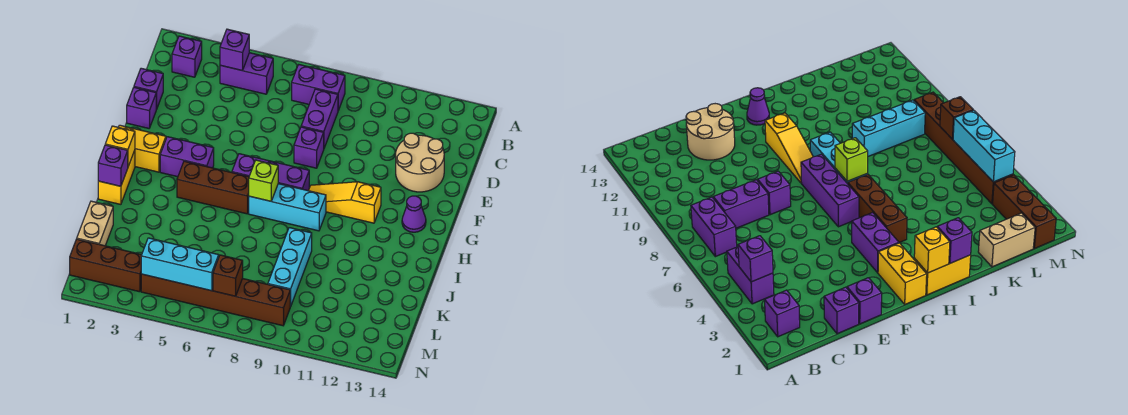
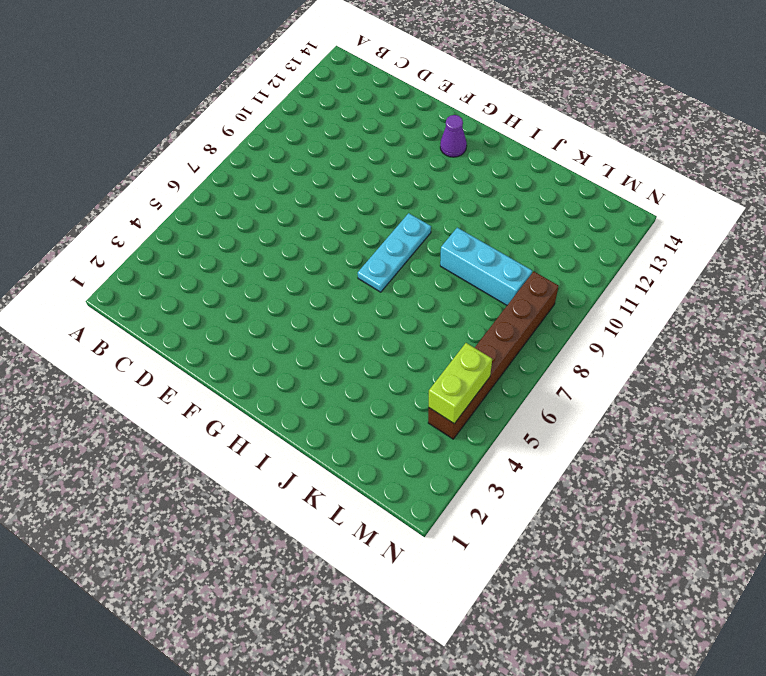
cyan plate H7:H9 level 1 -> cyan brick H7:H9 level 1
lime brick M4:M5 level 2 -> cyan brick M4:M6 level 2
none -> purple brick B2 level 1
none -> purple brick B4:B5 level 1
none -> purple brick B7:B8 level 1

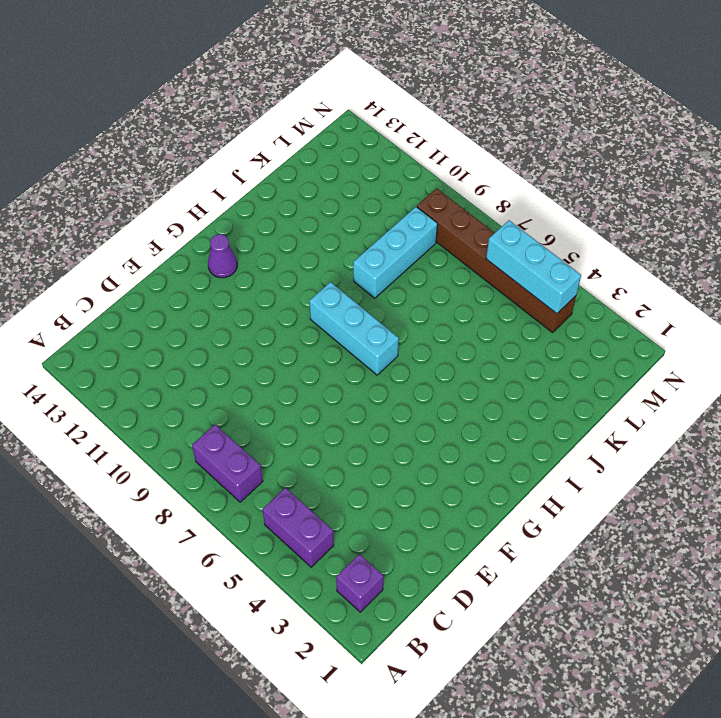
none -> purple brick C8:D8 level 1
none -> purple brick D1 level 1
none -> tan round brick D12:E13 level 1

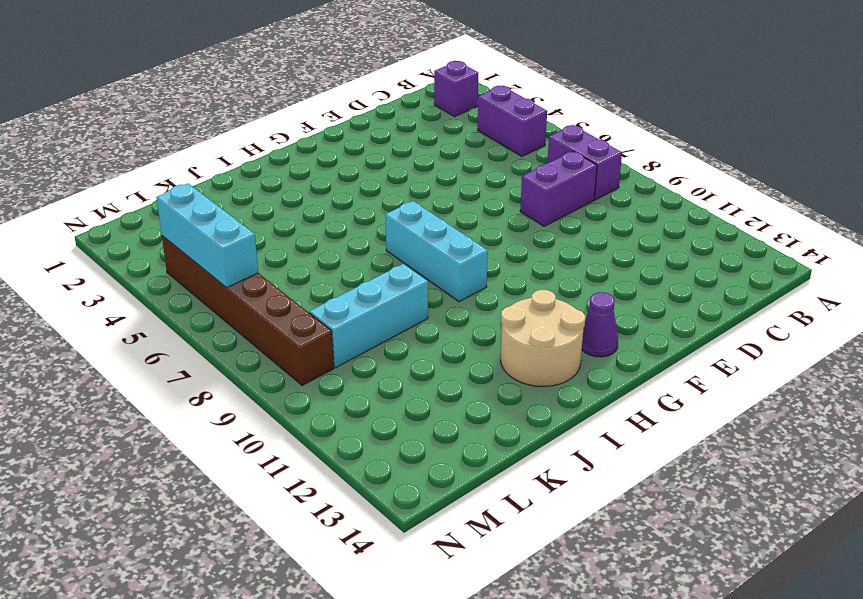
tan round brick H12:I13 level 1 -> tan round brick D12:E13 level 1
none -> purple brick D1 level 1
none -> purple brick E1 level 1
none -> purple brick E8 level 1

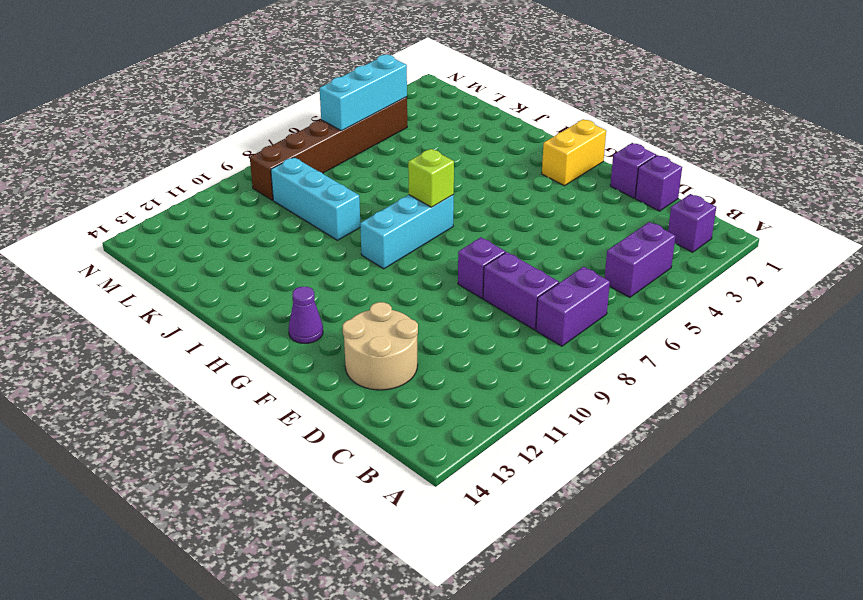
none -> purple brick G3:G4 level 1
none -> purple brick G6:G8 level 1
none -> yellow slope G9:G11 level 1 top 11

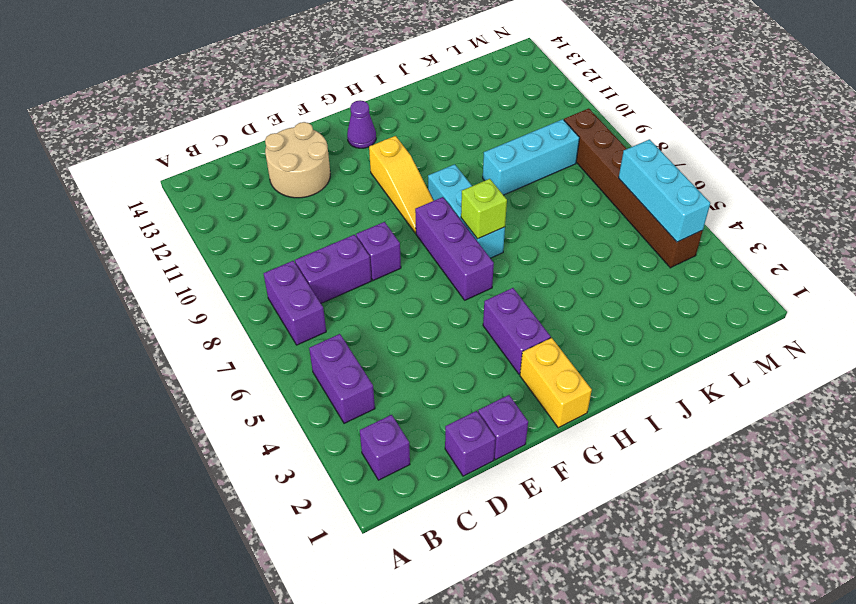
none -> yellow brick H1:I1 level 1
none -> brown brick H4:H6 level 1
none -> tan brick K1:L1 level 1

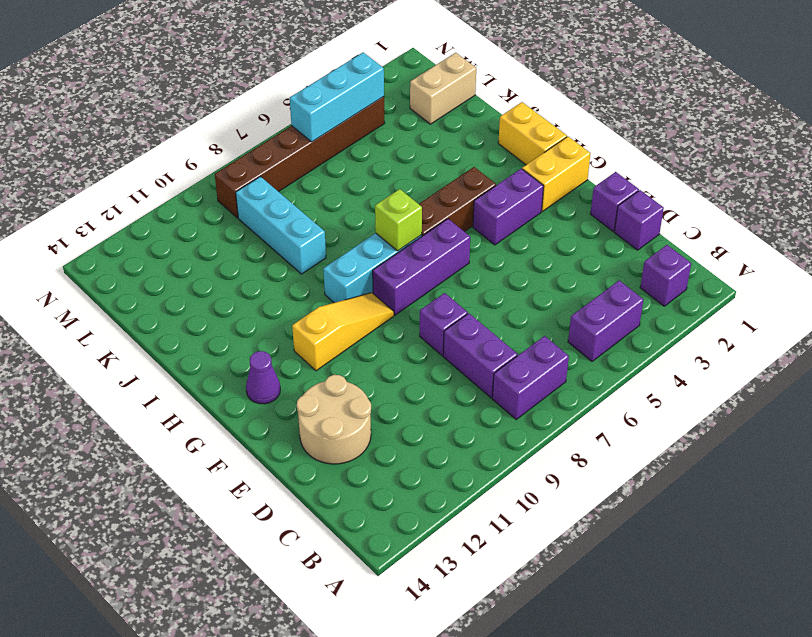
tan brick L1:L2 level 1 -> tan brick K1:L1 level 1
none -> brown brick M1:M3 level 1
none -> purple brick B4 level 2
none -> yellow brick H1 level 2

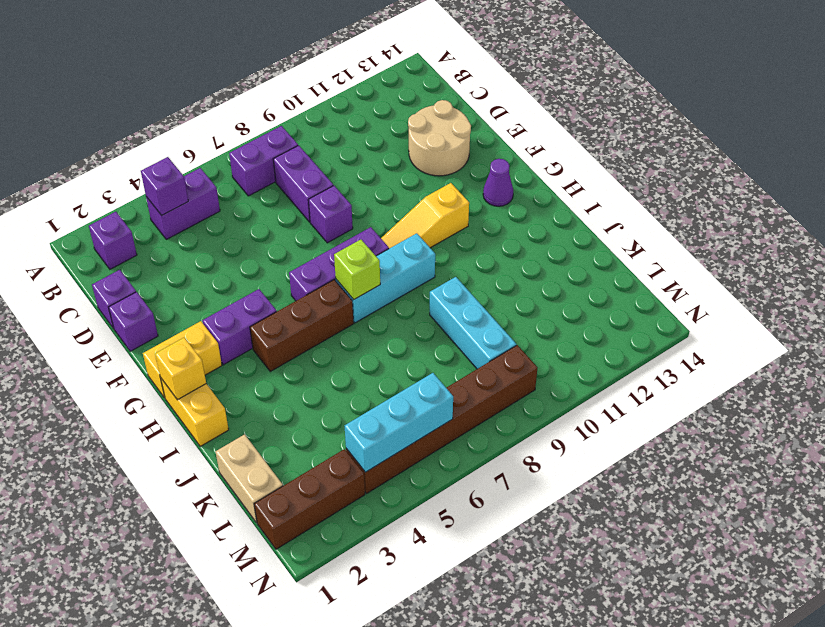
none -> purple brick I1 level 2
none -> brown brick M7 level 2

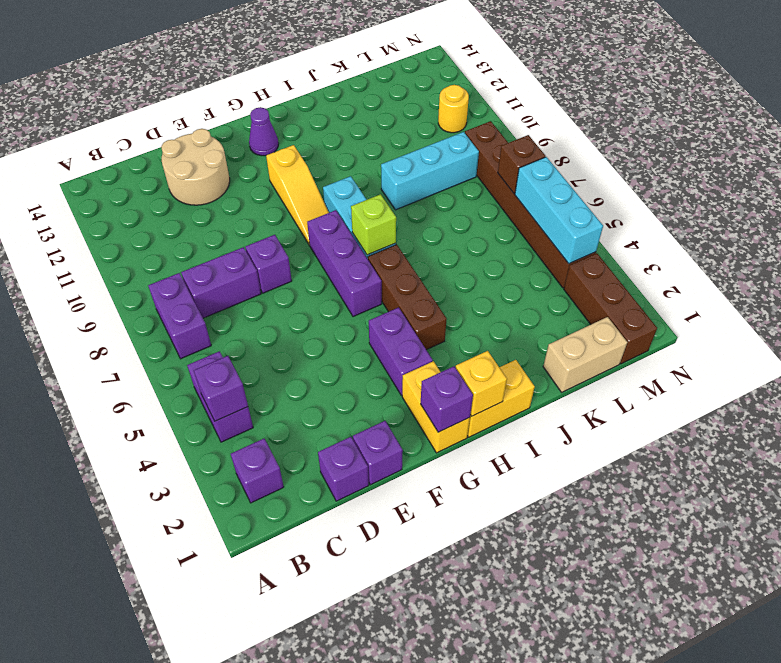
purple brick G1 level 2 -> purple brick I1 level 2
yellow round brick M11 level 1 -> none

